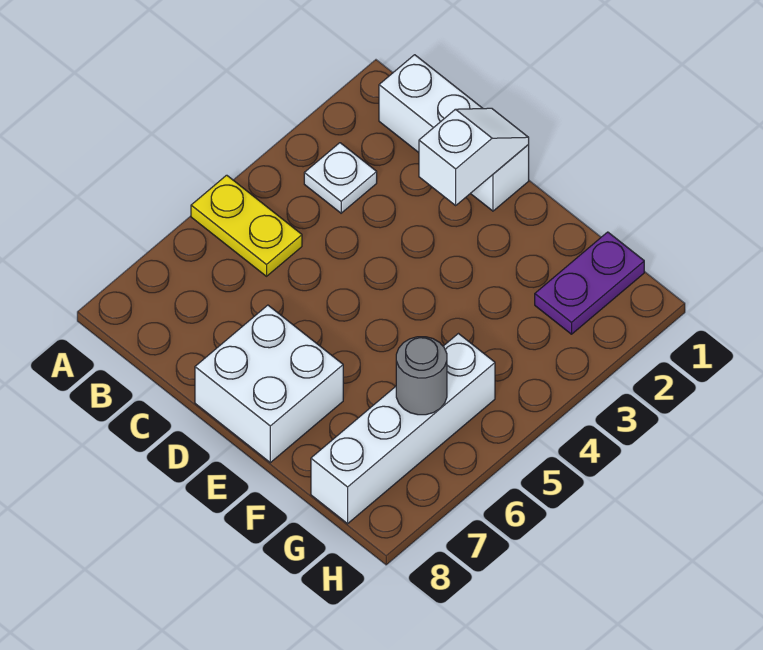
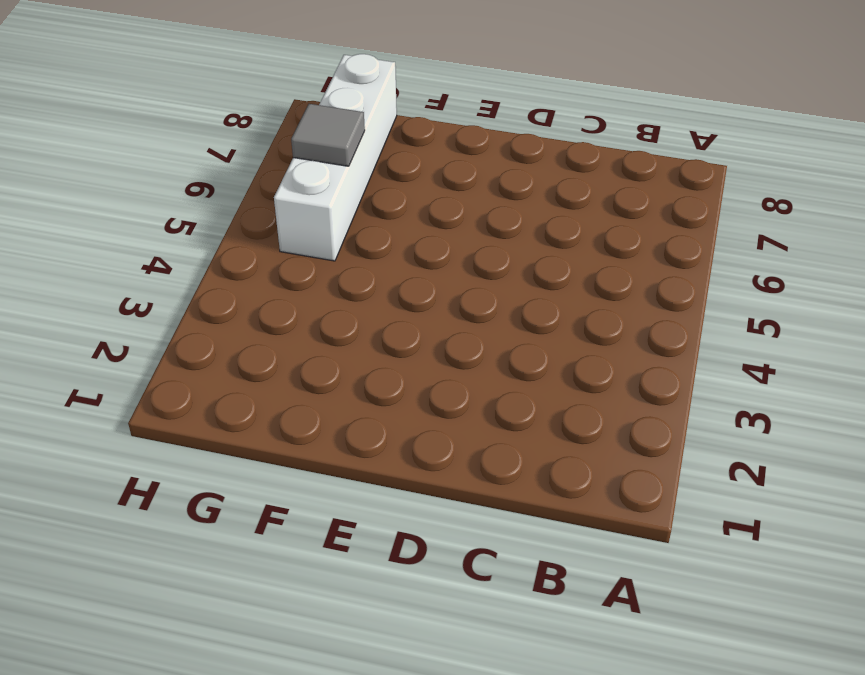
grey tile G6 level 2 -> grey round brick G6 level 2
none -> yellow plate A5:B5 level 1
none -> white brick B1:D1 level 1

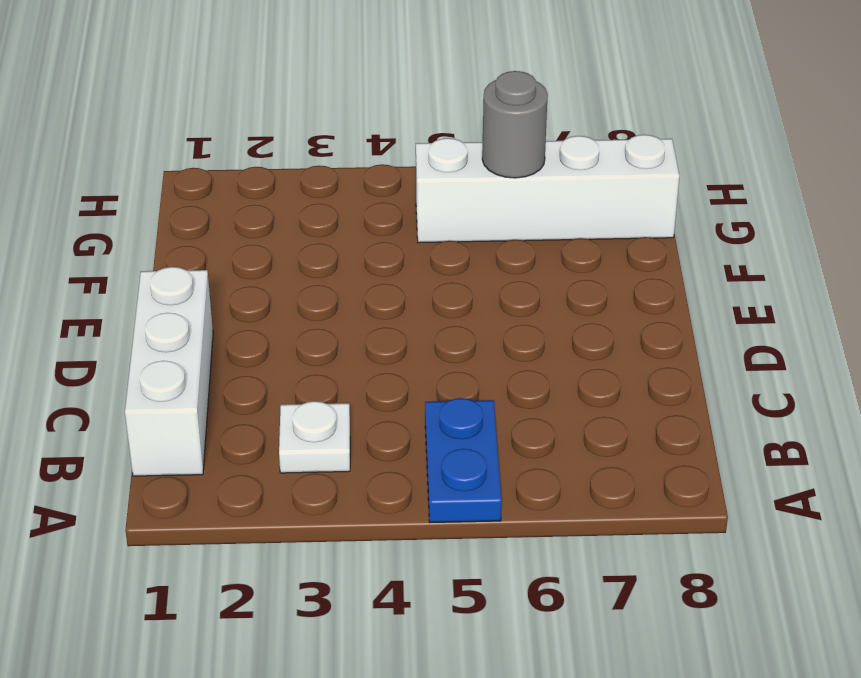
blue plate A5:B5 level 1 -> yellow plate A5:B5 level 1
none -> white brick D7:E8 level 1
none -> purple plate G1:G2 level 1

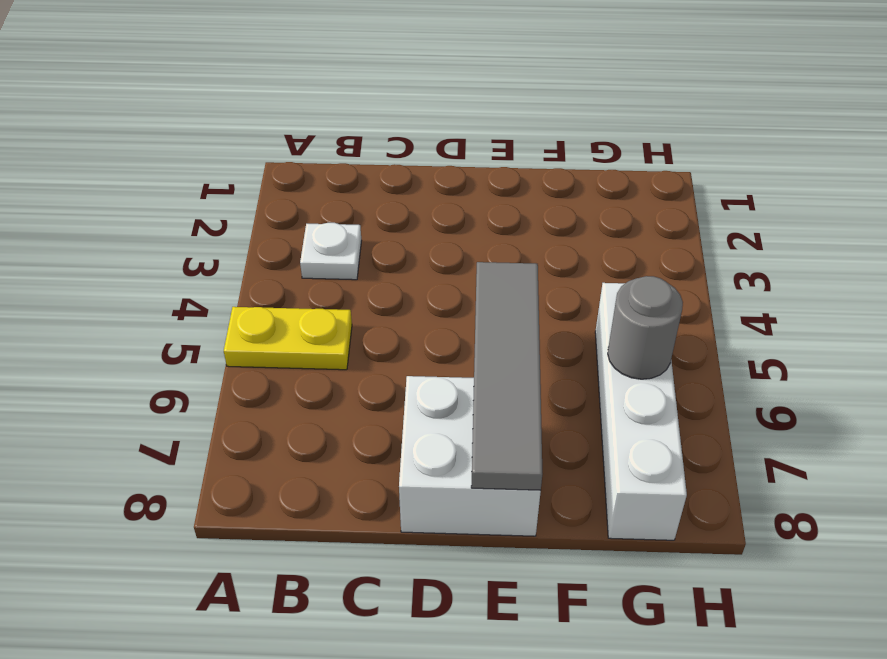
grey tile E5:E8 level 2 -> none
none -> white brick B1:D1 level 1
none -> purple plate G1:G2 level 1

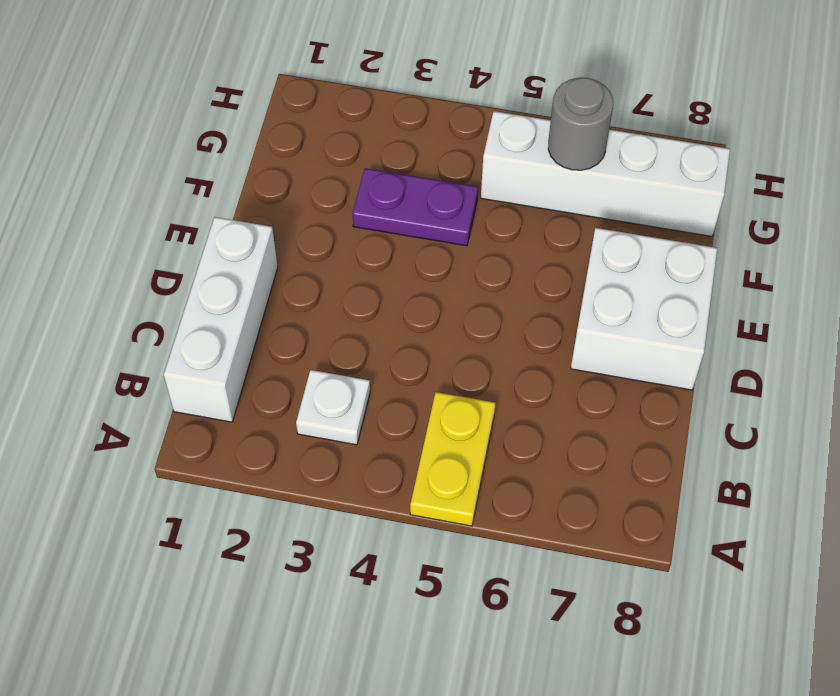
purple plate F3:F4 level 1 -> purple plate G1:G2 level 1
none -> white slope D1:D2 level 2 top 2

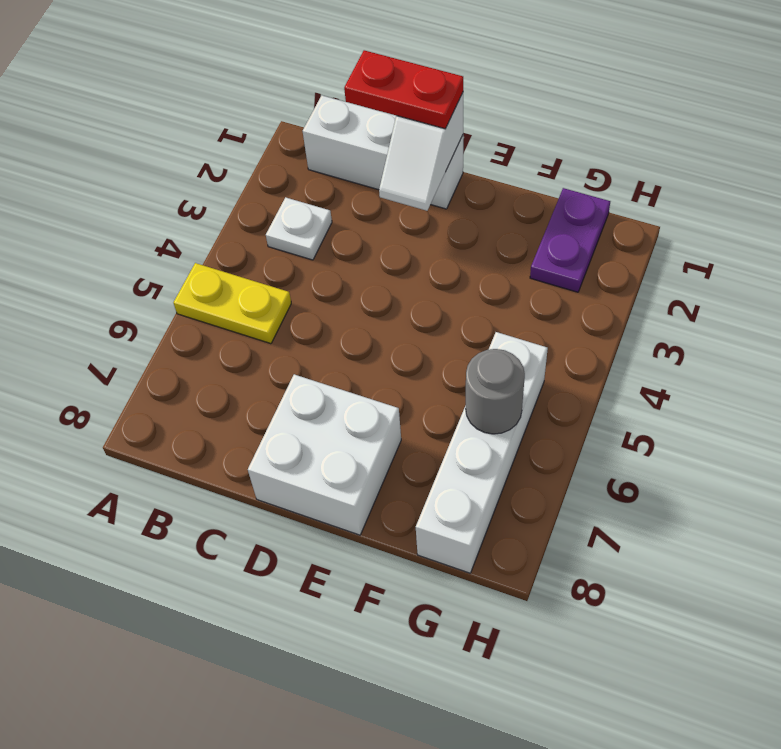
red plate C1:D1 level 3 -> none
white slope D1:D2 level 2 top 1 -> white slope D1:D2 level 2 top 2

